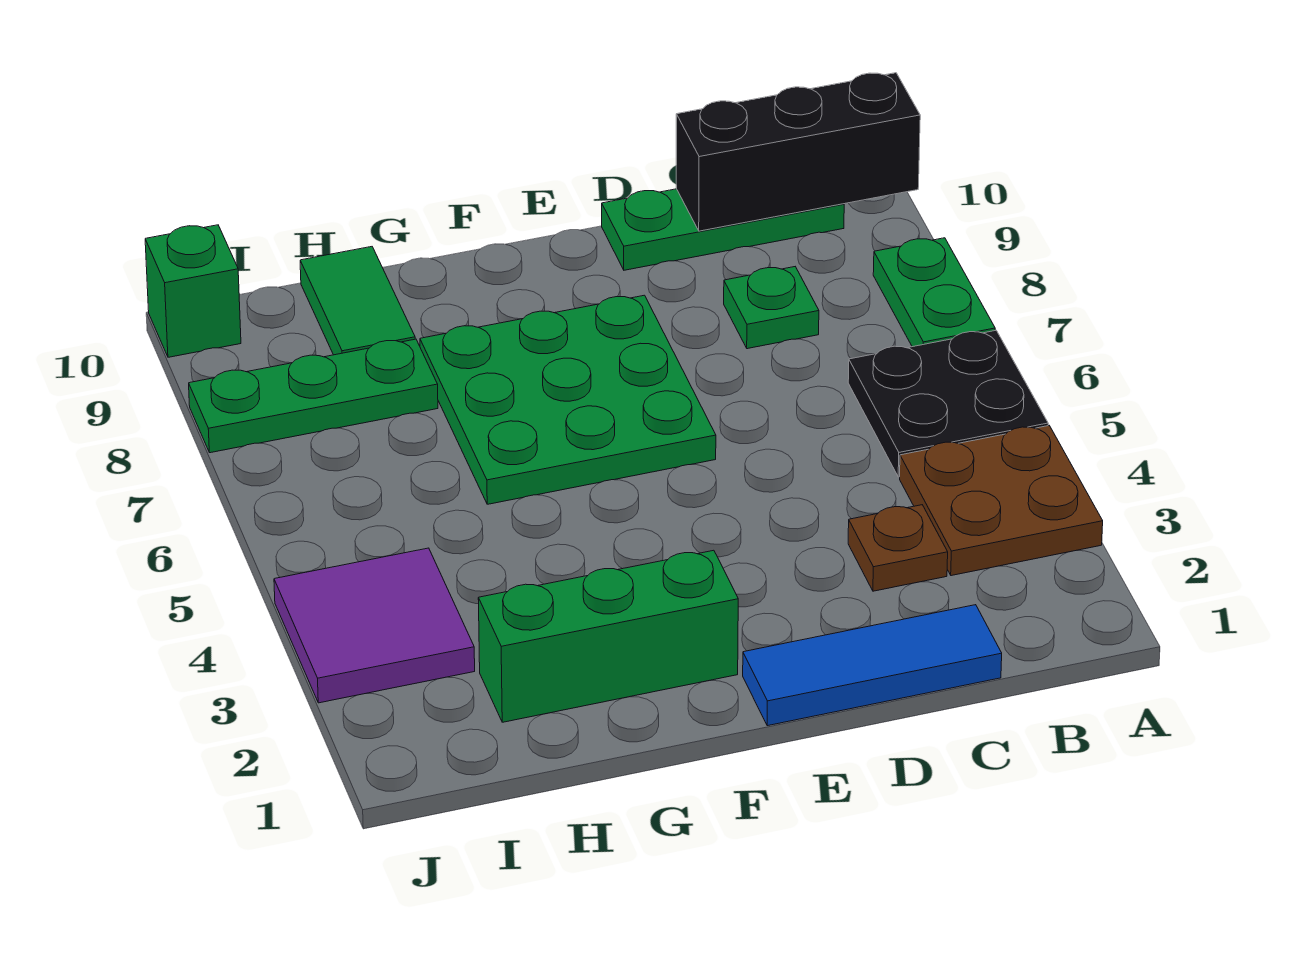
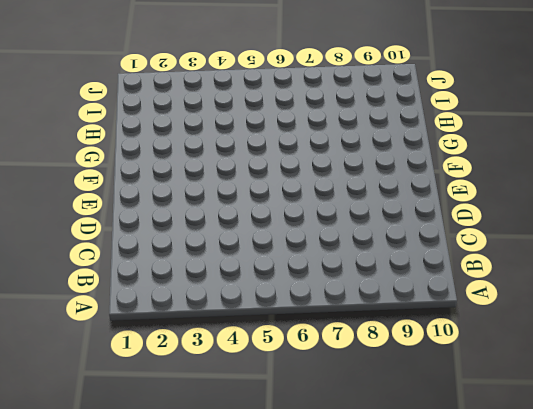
none -> brown plate A3:B4 level 1
none -> black plate A5:B6 level 1
none -> green plate A7:A8 level 1

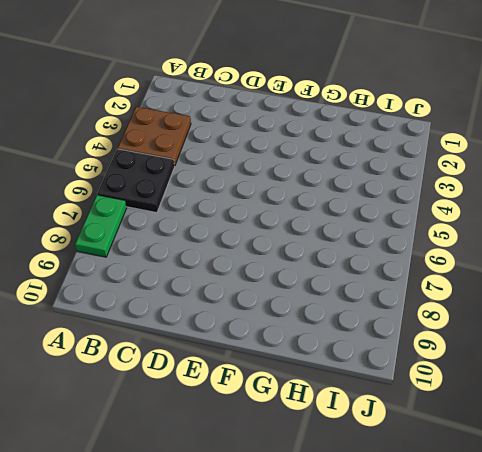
none -> green plate B10:D10 level 1
none -> blue tile C1:E1 level 1
none -> brown plate C3 level 1

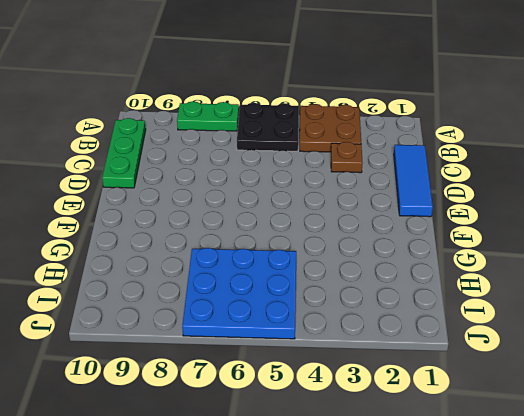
blue plate H5:J7 level 1 -> none
none -> green plate C8 level 1
none -> green plate E6:G8 level 1
none -> green brick F2:H2 level 1

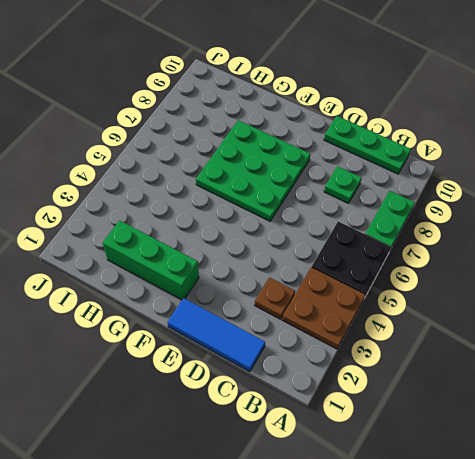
none -> green plate H8:J8 level 1
none -> green tile H9:H10 level 1
none -> purple tile I3:J4 level 1

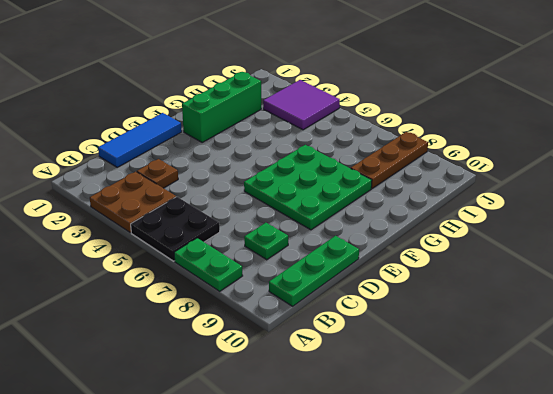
brown plate H8:J8 level 1 -> green plate H8:J8 level 1
none -> green tile H9:H10 level 1
none -> green brick J10 level 1
none -> black brick A10:C10 level 2

